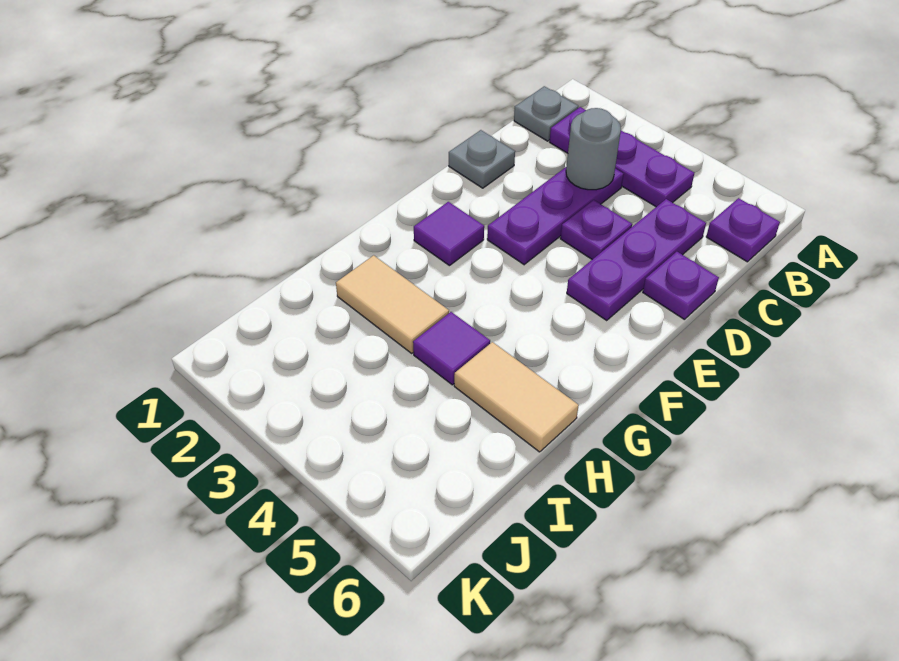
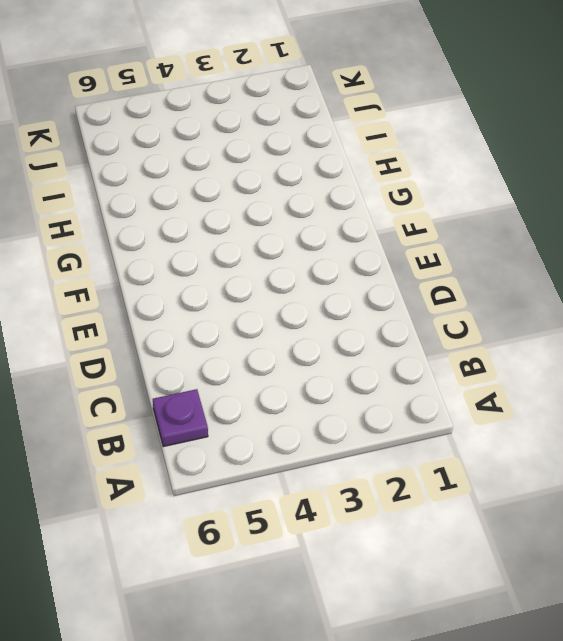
none -> grey plate B1 level 1
none -> purple plate B2:B4 level 1
none -> purple plate C3:E3 level 1

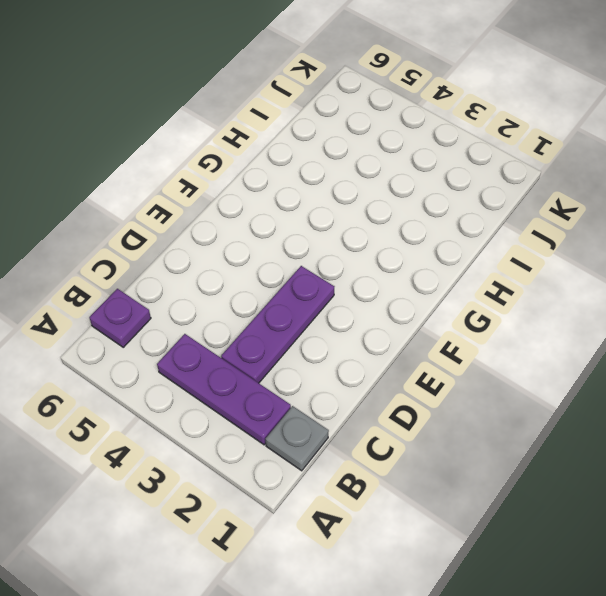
none -> purple plate C5:E5 level 1
none -> grey plate D1 level 1
none -> purple plate D4 level 1

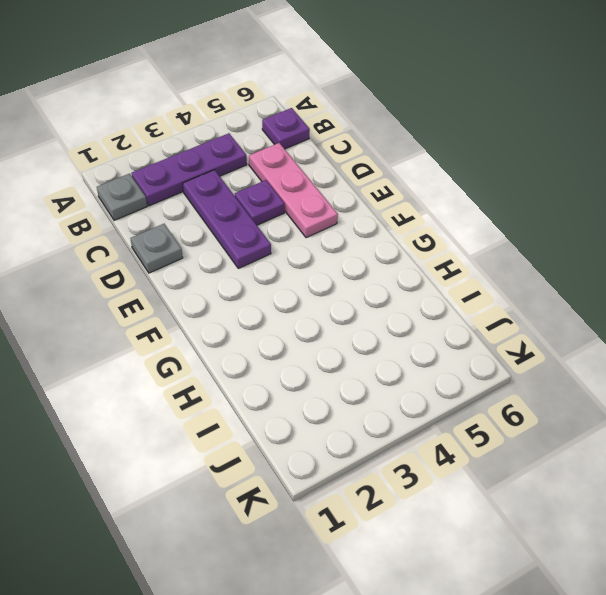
pink plate C5:E5 level 1 -> purple plate C5:E5 level 1
none -> purple plate D6 level 1
none -> purple tile F2 level 1
none -> tan tile H2:H3 level 1

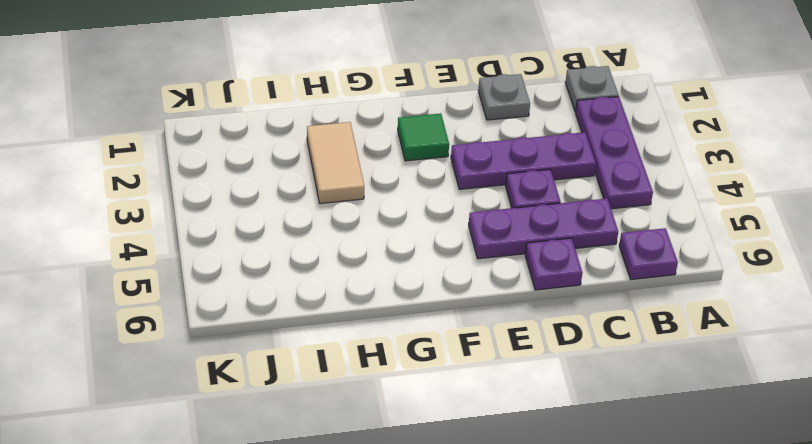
green tile F2 level 1 -> purple tile F2 level 1
none -> purple tile H4 level 1
none -> tan tile H5:H6 level 1
none -> grey round brick C3 level 2

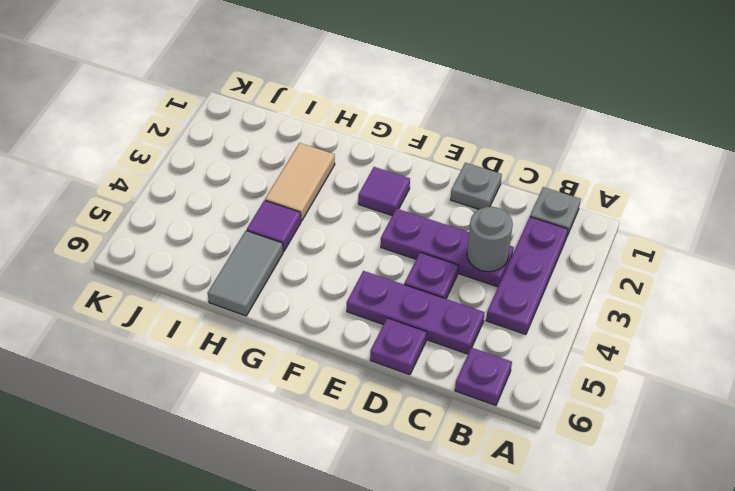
grey tile H5:H6 level 1 -> tan tile H5:H6 level 1

